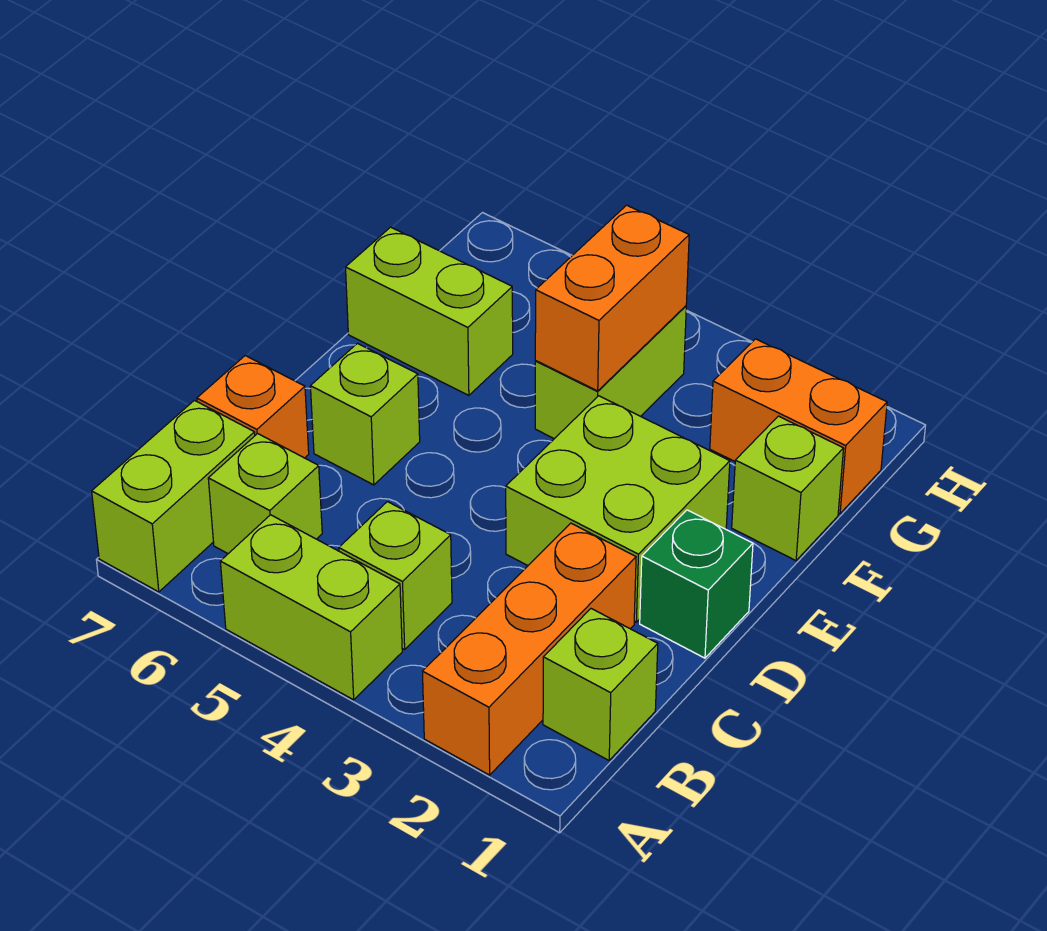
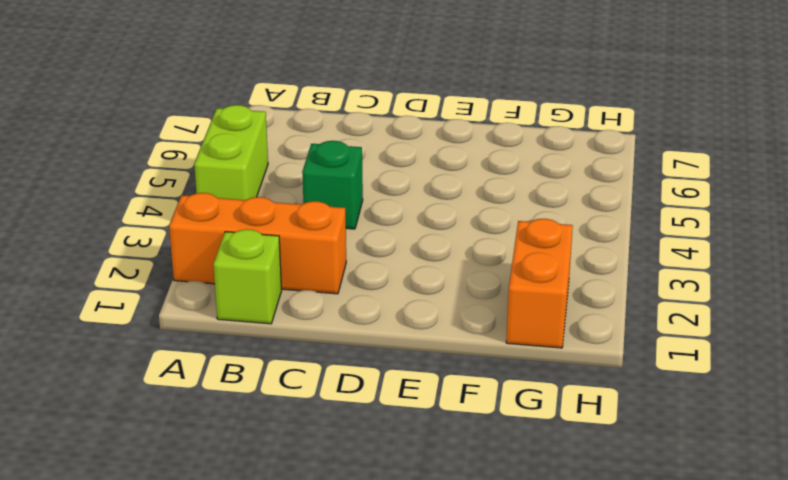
green brick C4 level 1 -> green brick D1 level 1
none -> lime brick A7:B7 level 1
none -> lime brick B4 level 1
none -> lime brick B6 level 1

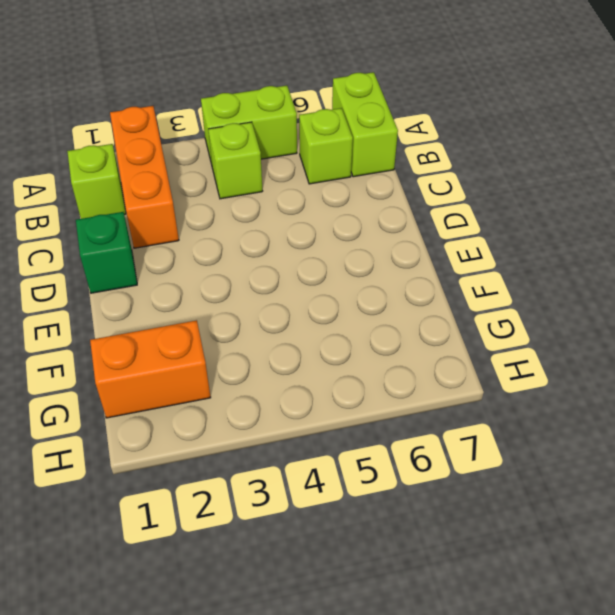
none -> orange brick C7 level 1
none -> lime brick D2:E3 level 1
none -> lime brick D6 level 1

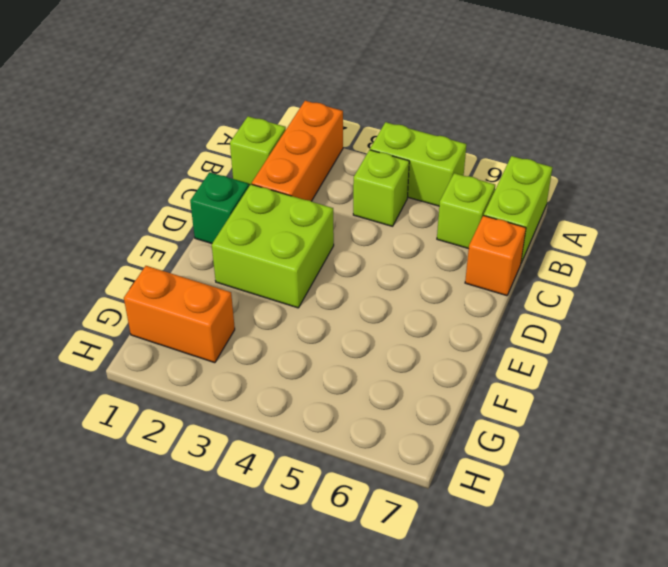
none -> lime brick D6 level 1
none -> lime brick F1 level 1
none -> lime brick F4:G4 level 1

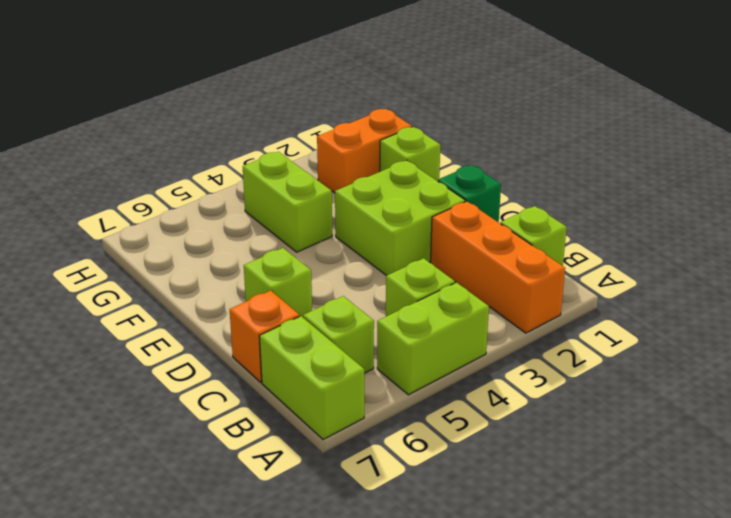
none -> lime brick F6:F7 level 1
none -> orange brick F4:G4 level 2

